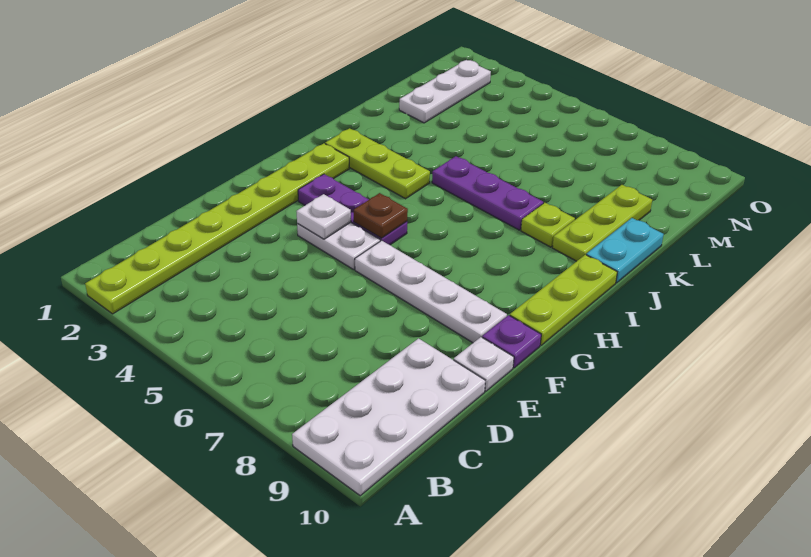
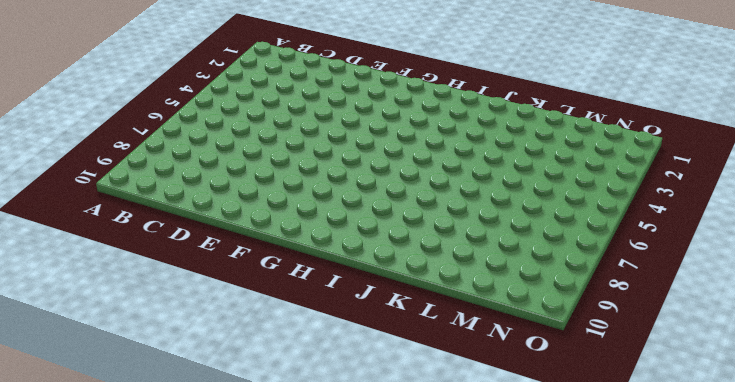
none -> lime plate A2:H2 level 1
none -> white plate A9:D10 level 1
none -> white plate E10 level 1

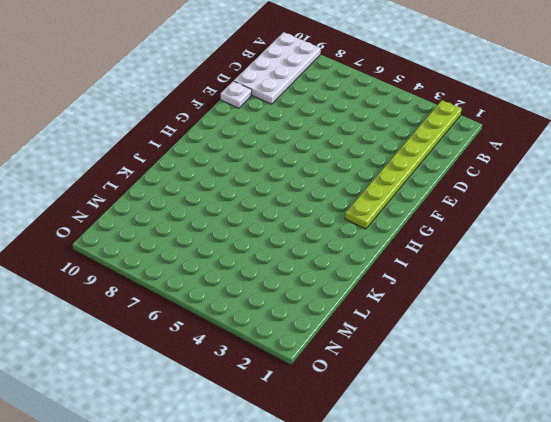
none -> white plate F4:F5 level 1
none -> white plate F6:F9 level 1
none -> purple plate F10 level 1

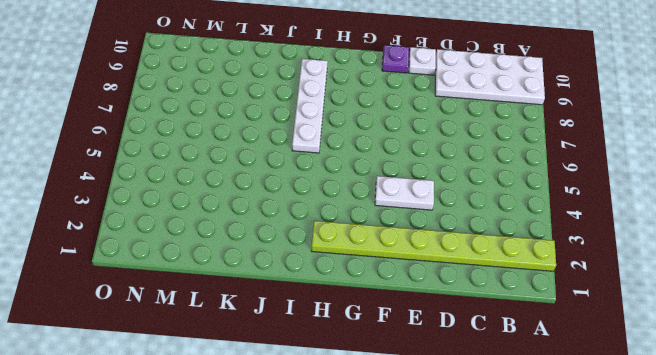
white plate E4:F4 level 1 -> white plate F4:F5 level 1
white plate I6:I9 level 1 -> white plate F6:F9 level 1
none -> purple plate G3:G5 level 1
none -> lime plate G10:I10 level 1
none -> lime plate I2:I4 level 1

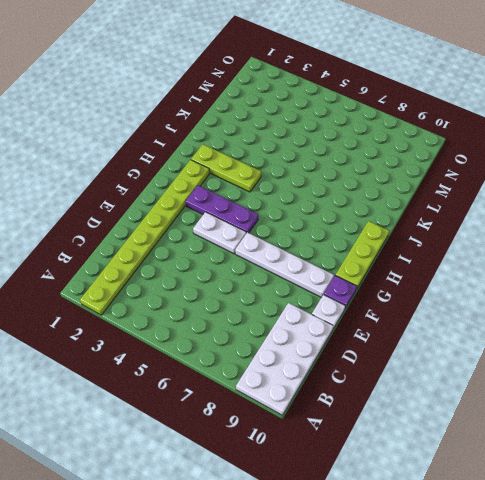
none -> purple plate J5:J7 level 1
none -> lime plate J8 level 1
none -> lime plate J9:L9 level 1

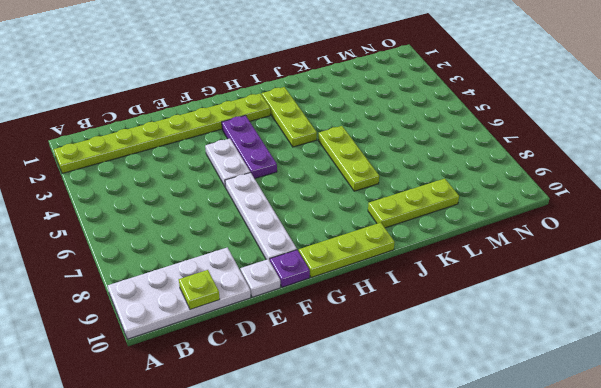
lime plate C10 level 2 -> lime plate J8 level 1
lime plate J5:J7 level 1 -> purple plate J5:J7 level 1
none -> cyan plate J10:K10 level 1
none -> white plate L2:N2 level 1
none -> white plate F4 level 2

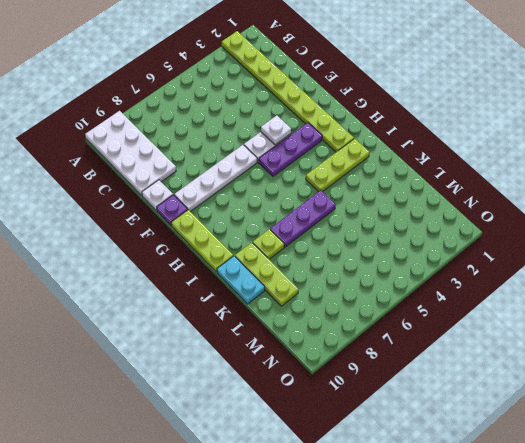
none -> white plate L2:N2 level 1
none -> brown plate G5 level 2

